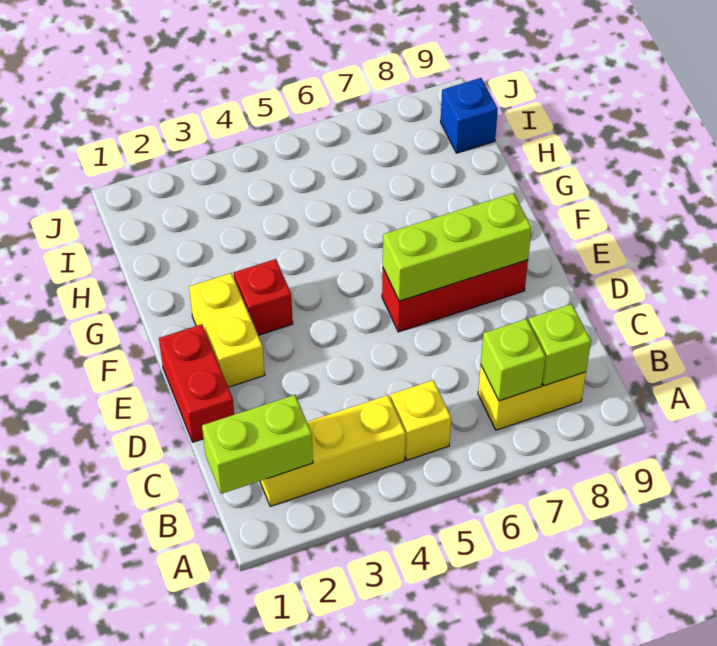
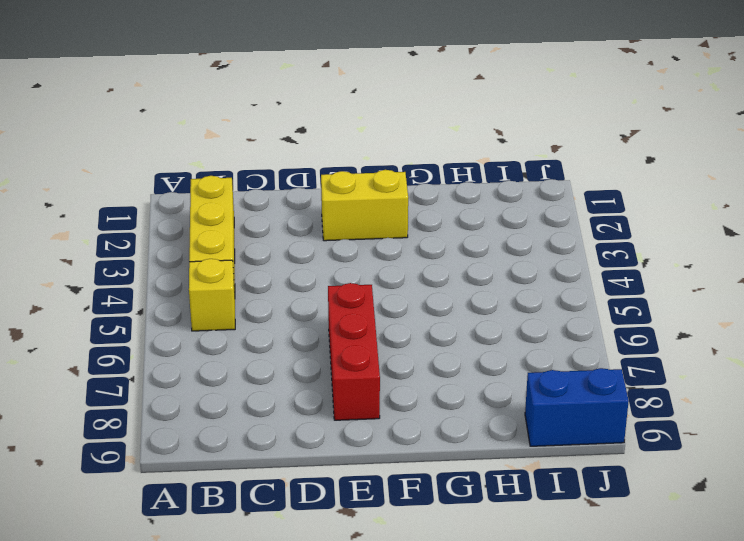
blue brick I9:J9 level 1 -> blue brick I9 level 1
none -> yellow brick B7:B8 level 1
none -> red brick D1:E1 level 1
none -> red brick F3 level 1

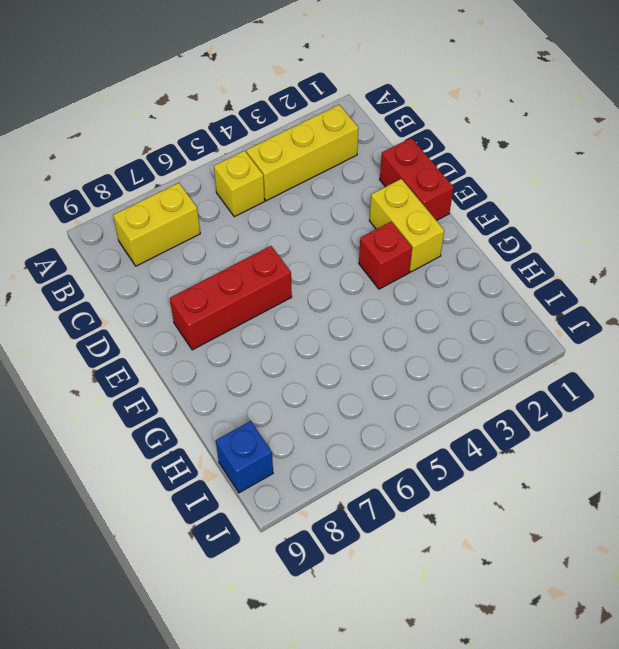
none -> lime brick B1:B2 level 2
none -> lime brick B7 level 2
none -> lime brick B8 level 2

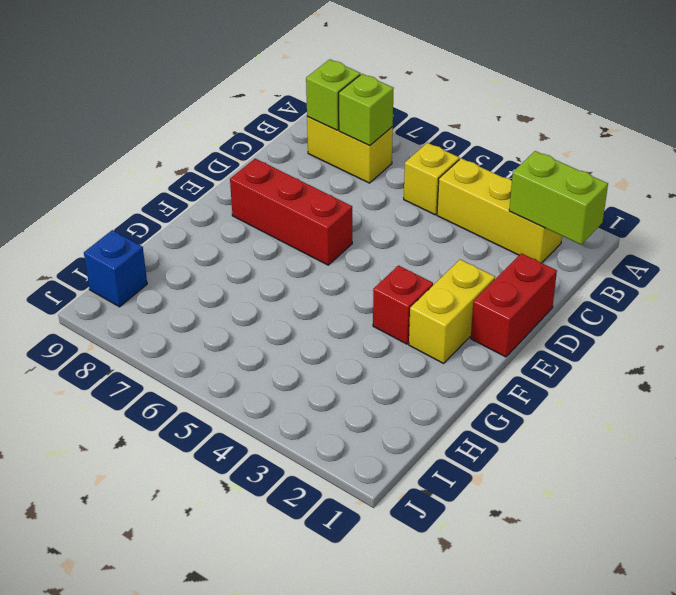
none -> lime brick E6:E8 level 2

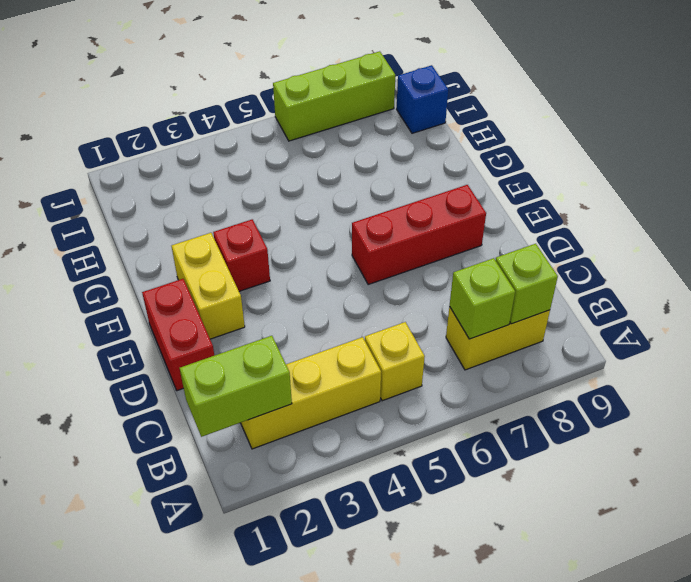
lime brick J6:J8 level 1 -> lime brick E6:E8 level 2

